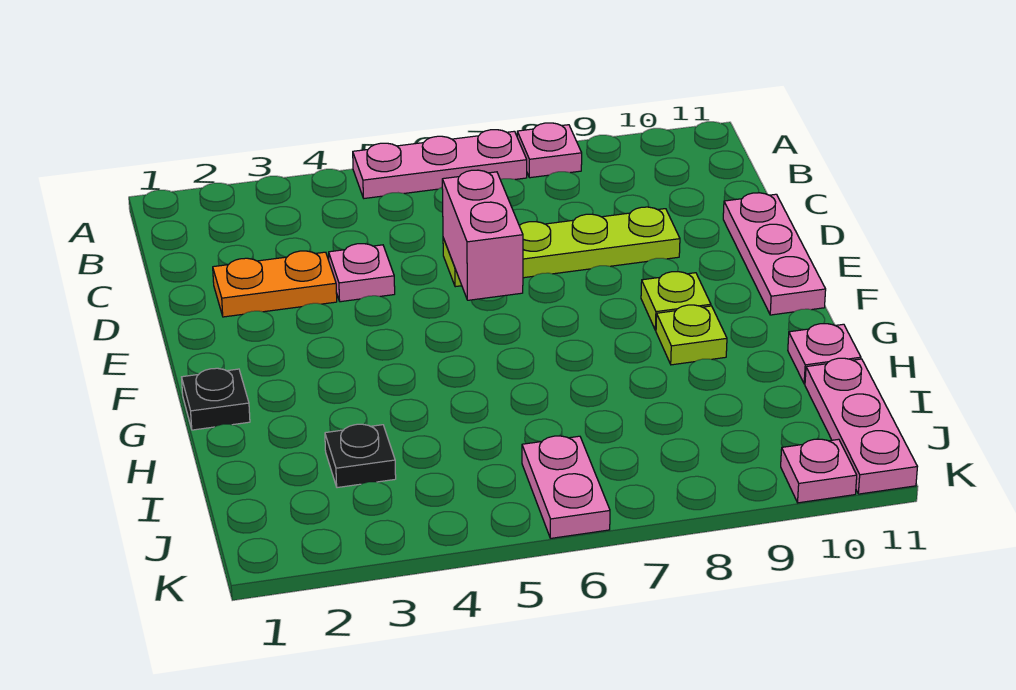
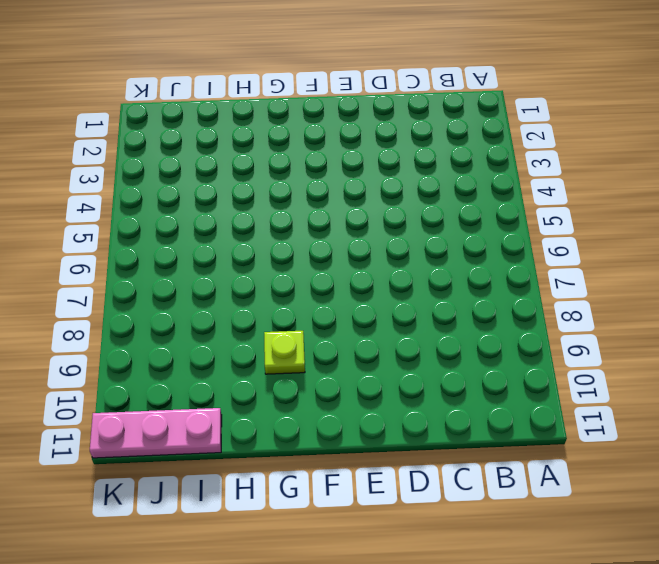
none -> pink plate A5:A7 level 1
none -> pink plate A8 level 1
none -> orange plate D2:D3 level 1

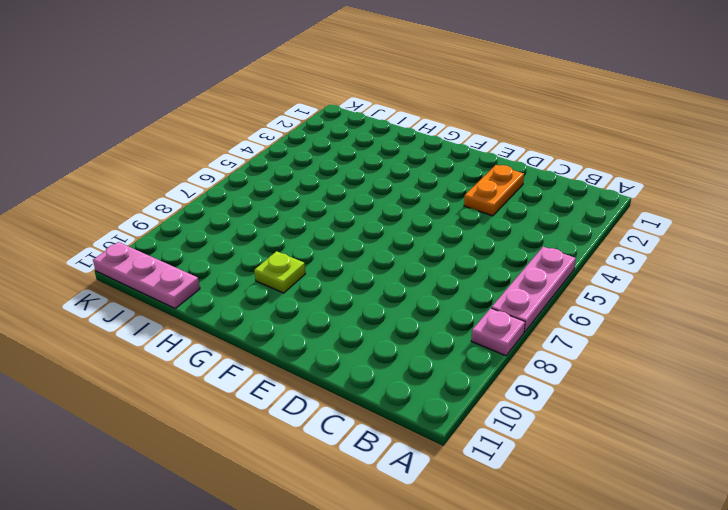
none -> pink plate D4 level 1
none -> lime plate D6:D9 level 1
none -> pink plate D11:F11 level 1

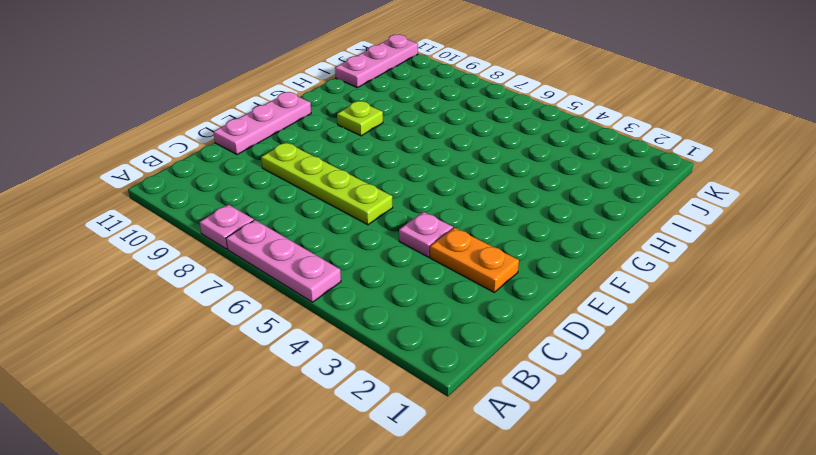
none -> lime plate F9 level 1
none -> black plate G1 level 1
none -> pink plate H11 level 1

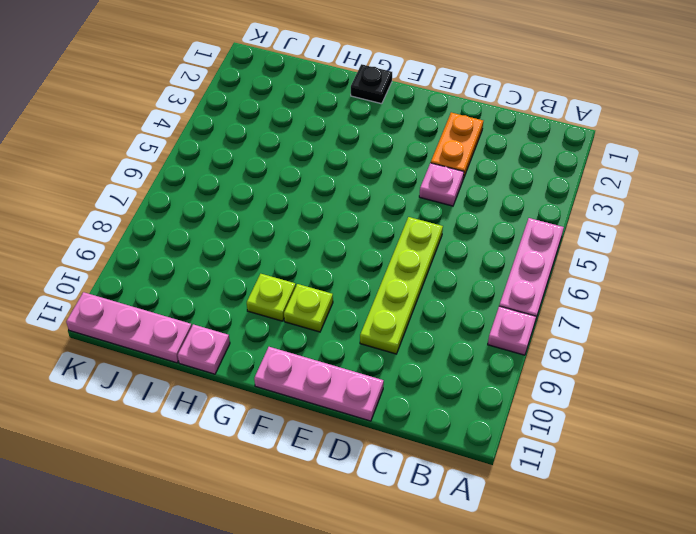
none -> black plate I3 level 1
none -> pink plate J6:K6 level 1
none -> pink plate K10 level 1

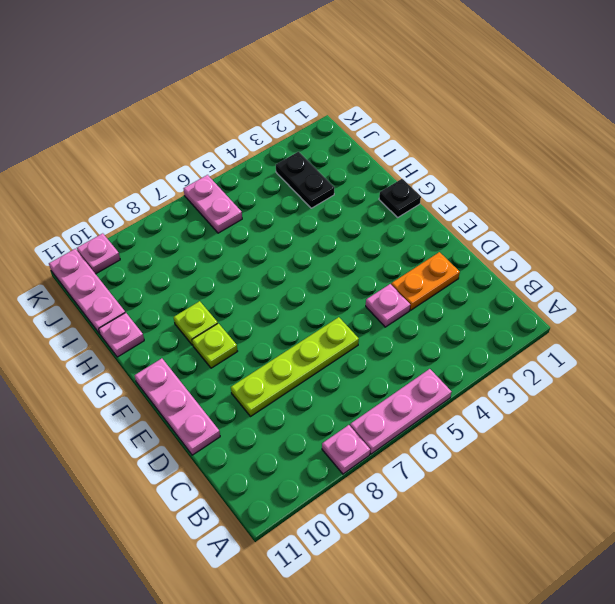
black plate I3:J3 level 1 -> black plate I3 level 1
none -> pink brick D6:E6 level 2

